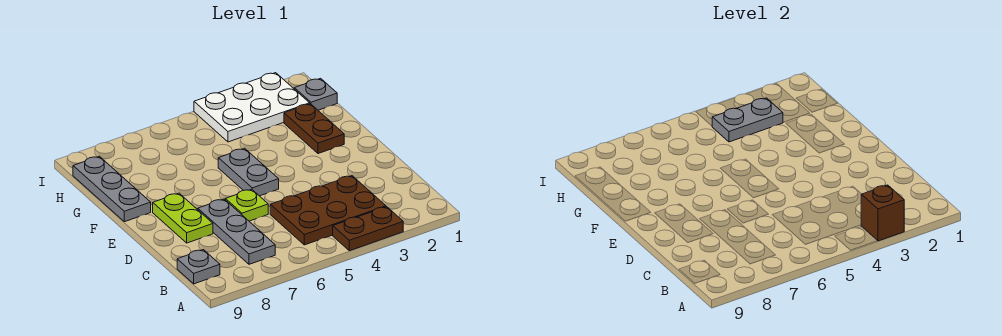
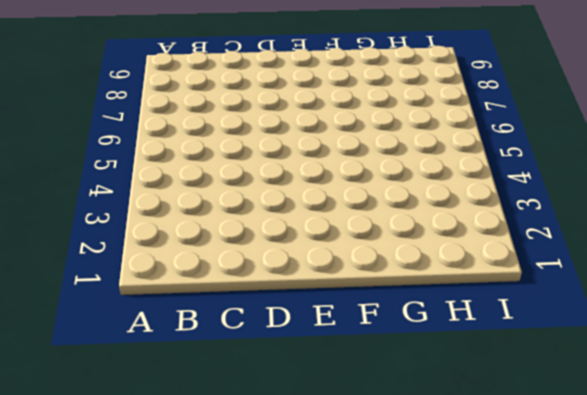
none -> brown plate A3:A4 level 1
none -> brown plate B3:C5 level 1
none -> grey plate B7:D7 level 1

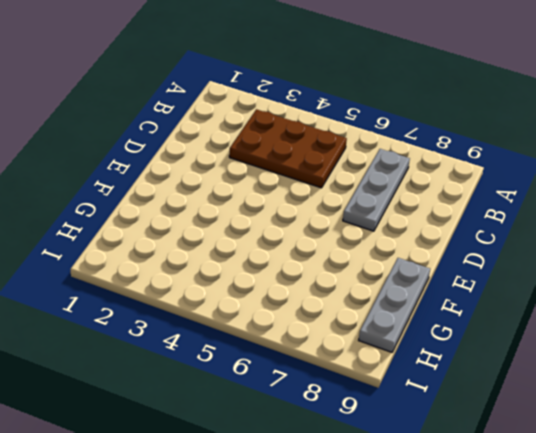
none -> brown plate A3:A4 level 1
none -> grey plate B9 level 1
none -> lime plate D6 level 1

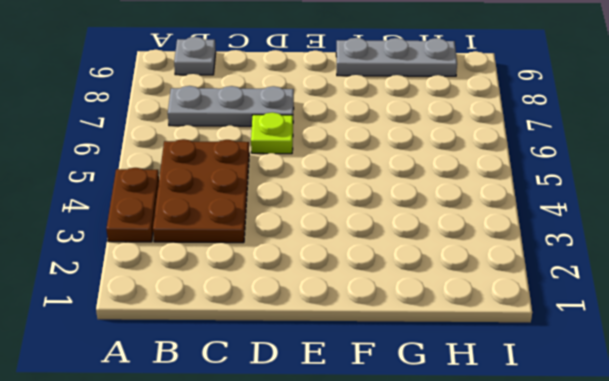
none -> lime plate D8:E8 level 1
none -> grey plate E5:F5 level 1
none -> brown plate F2:G2 level 1

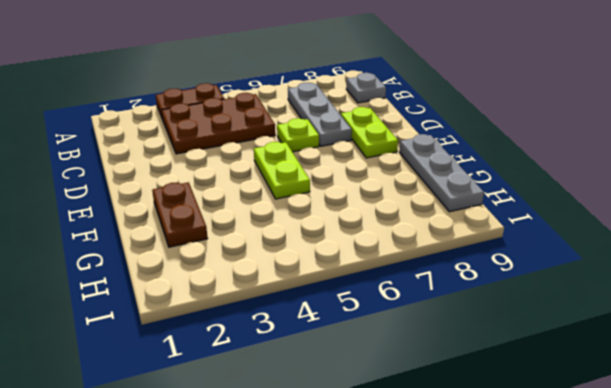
lime plate E5:F5 level 1 -> grey plate E5:F5 level 1
none -> grey plate H1 level 1
none -> white plate H2:I4 level 1
none -> brown brick A3 level 2

